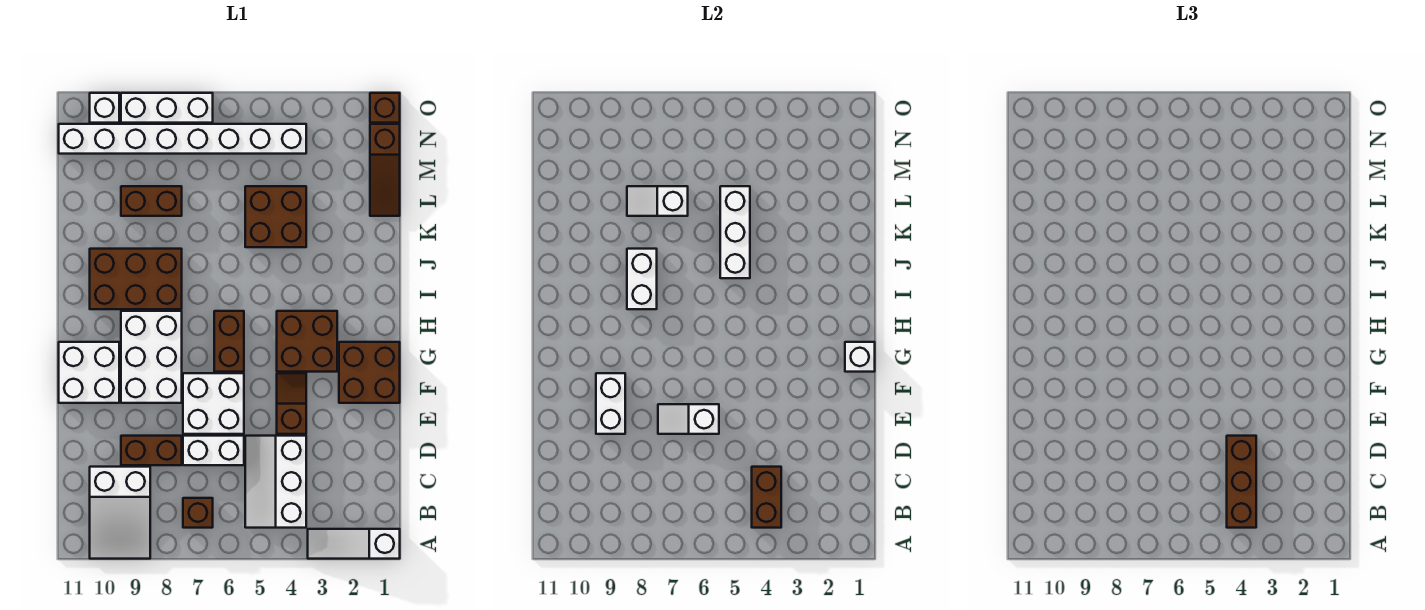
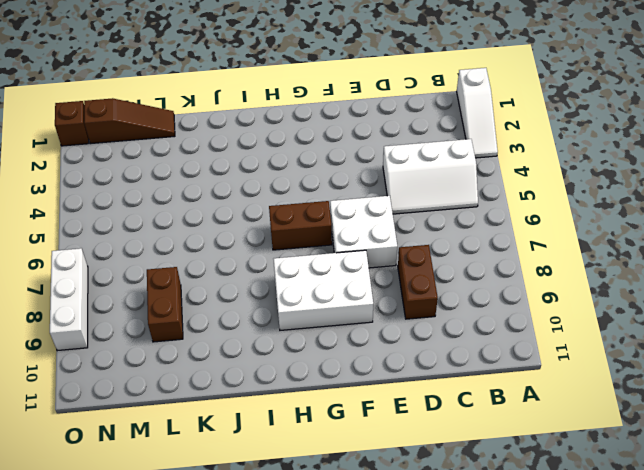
none -> white slope A9:C10 level 1 top C
none -> brown brick B7 level 1
none -> white brick D6:D7 level 1

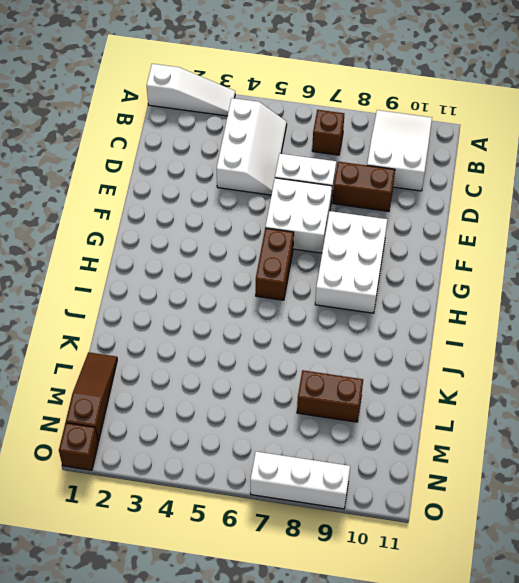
none -> brown slope E4:F4 level 1 top E
none -> brown brick F1:G2 level 1
none -> white brick F10:G11 level 1

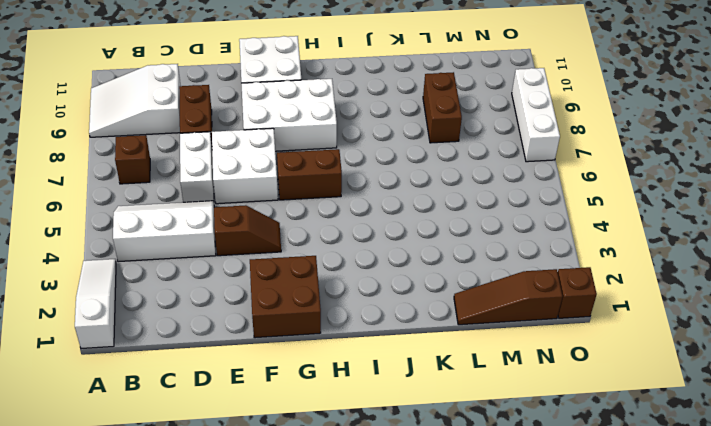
none -> brown brick G3:H4 level 1
none -> brown brick I8:J10 level 1
none -> brown brick K4:L5 level 1

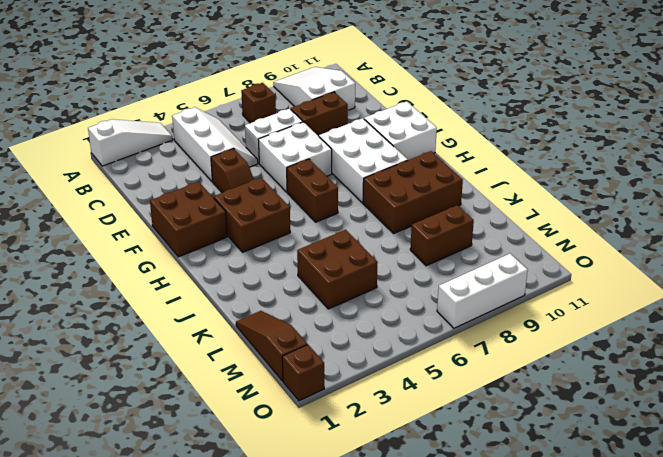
none -> white brick N4:N11 level 1
none -> white brick O10 level 1
none -> brown brick B4:C4 level 2

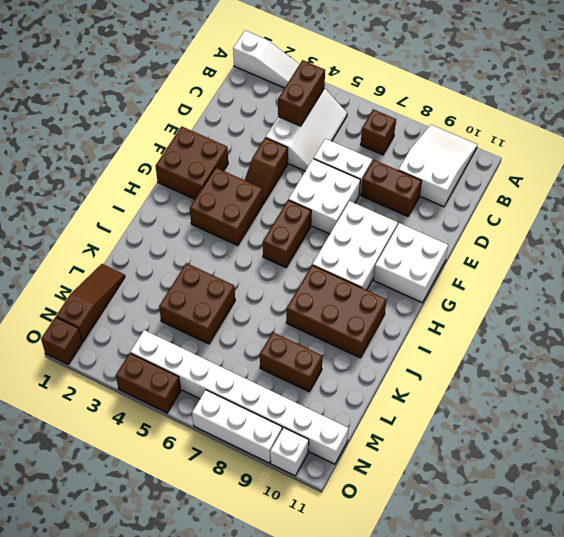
brown brick O4:O5 level 1 -> none
none -> white slope E6:E7 level 2 top 6
none -> white brick E9:F9 level 2
none -> white brick G1 level 2

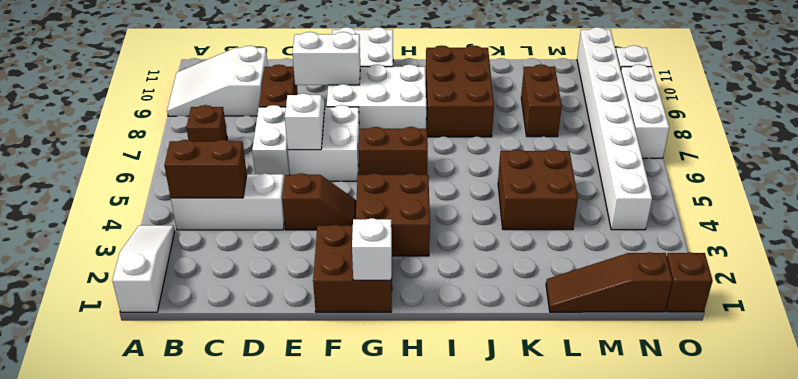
none -> white brick I8:J8 level 2
none -> white brick J5:L5 level 2
none -> white slope L7:L8 level 2 top 7

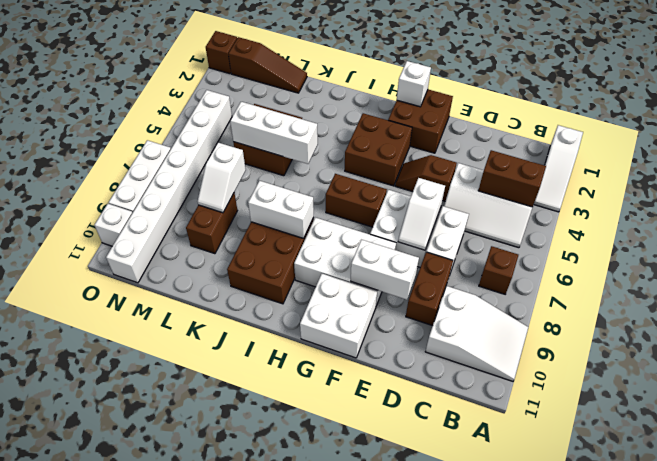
none -> brown brick B4:D4 level 3

